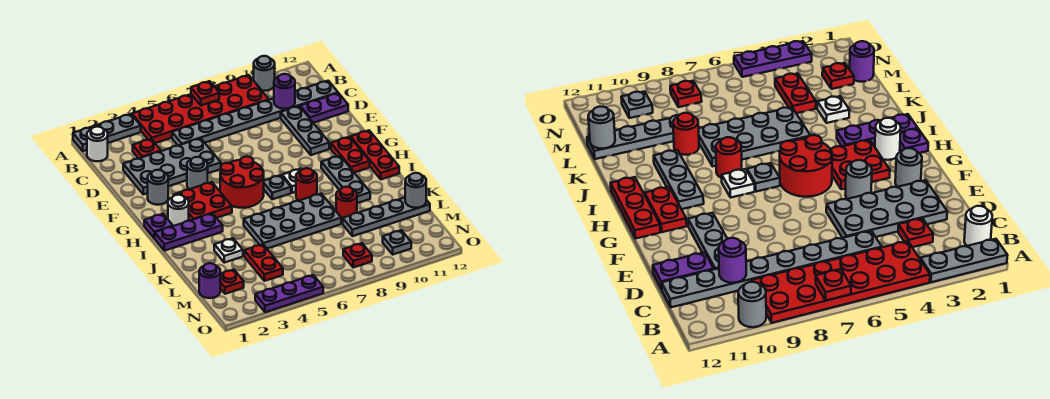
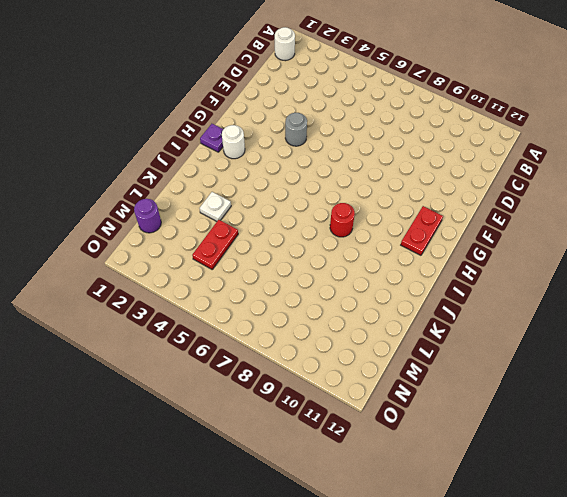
none -> grey plate A1:A3 level 1
none -> red plate A4:B9 level 1
none -> grey round brick A10 level 1
none -> red plate C3 level 1

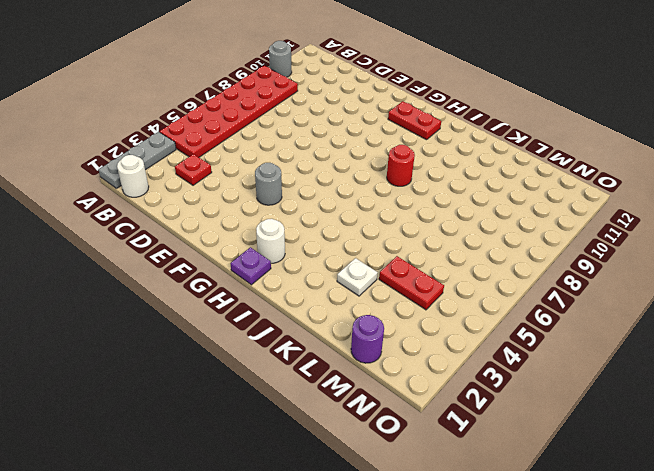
none -> grey plate C5:C12 level 1
none -> grey plate D2:E5 level 1
none -> grey plate D10:F10 level 1
none -> purple plate D11:D12 level 1

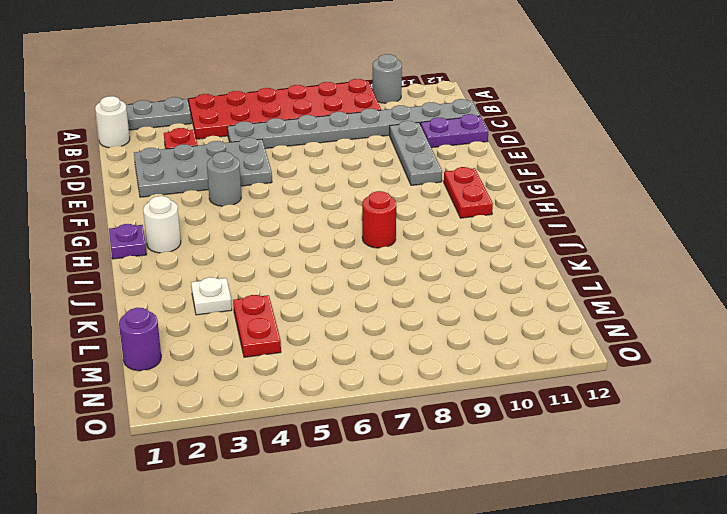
none -> grey round brick F2 level 1
none -> red plate G3:H4 level 1
none -> red round brick G5:H6 level 1
none -> red plate G12:I12 level 1

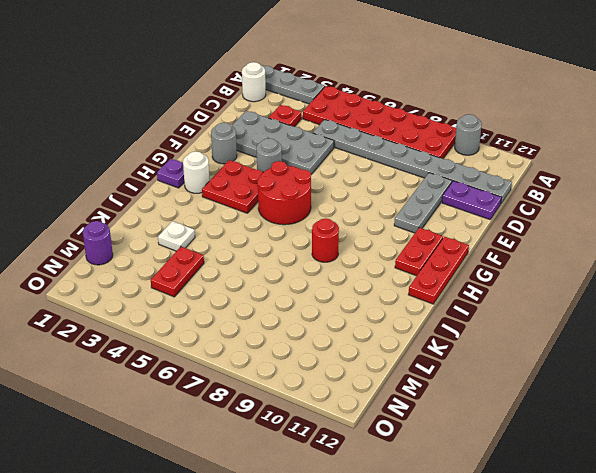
none -> grey plate H7 level 1
none -> white plate H8 level 1
none -> grey plate H10:J10 level 1
none -> purple plate I1:I3 level 1

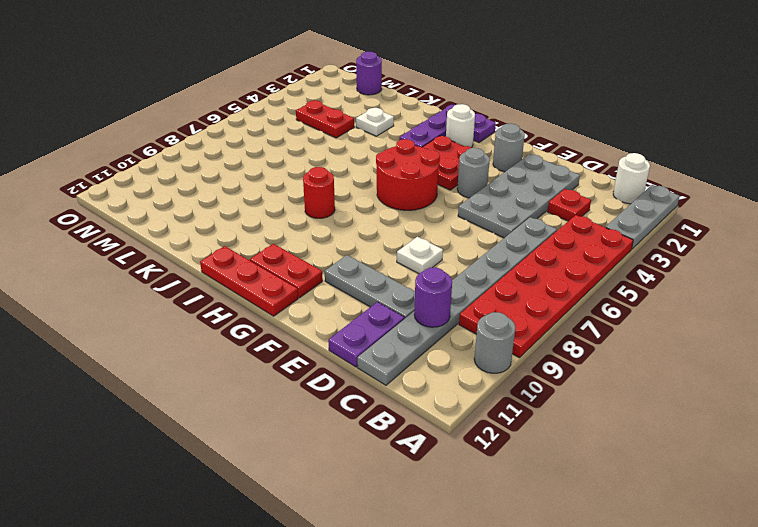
white plate E8 level 1 -> white plate H8 level 1
none -> grey plate H7 level 1
none -> grey plate H10:J10 level 1
none -> grey plate J5:K8 level 1
none -> red round brick K9 level 1

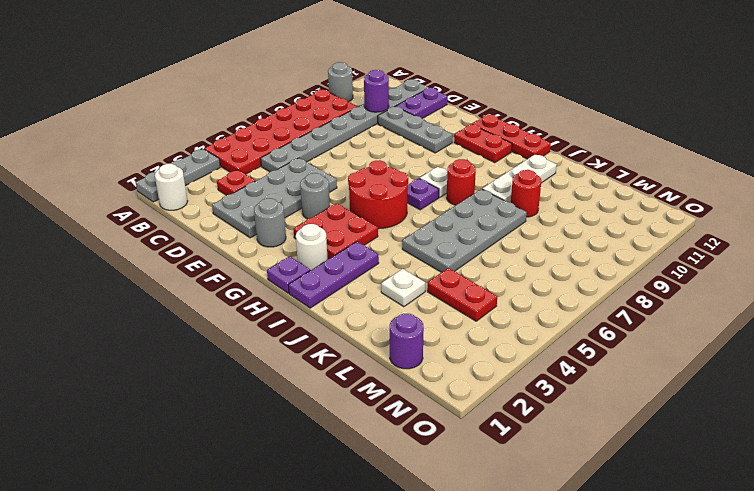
purple plate H7 level 1 -> grey plate H7 level 1
white plate J9:J11 level 1 -> grey plate H10:J10 level 1
none -> grey plate L9:L12 level 1
none -> red plate M2 level 1
none -> red plate N8 level 1
none -> grey plate N10 level 1

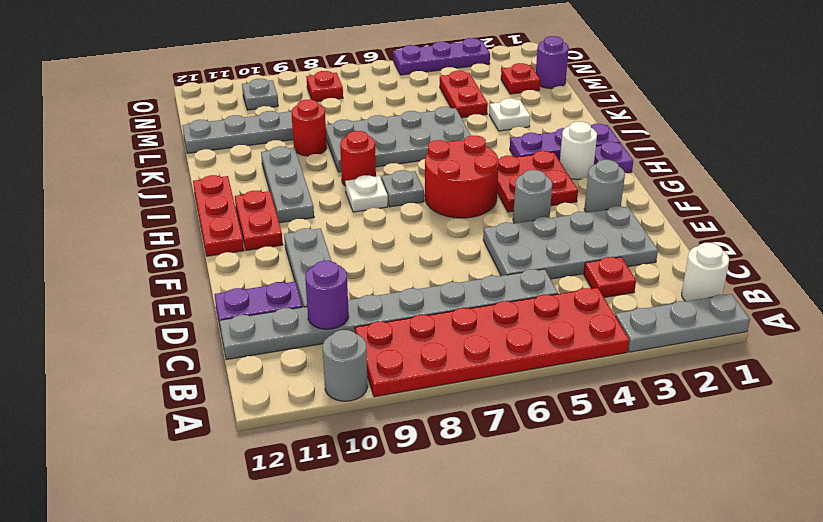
none -> red plate A7 level 2
none -> grey round brick L12 level 2

